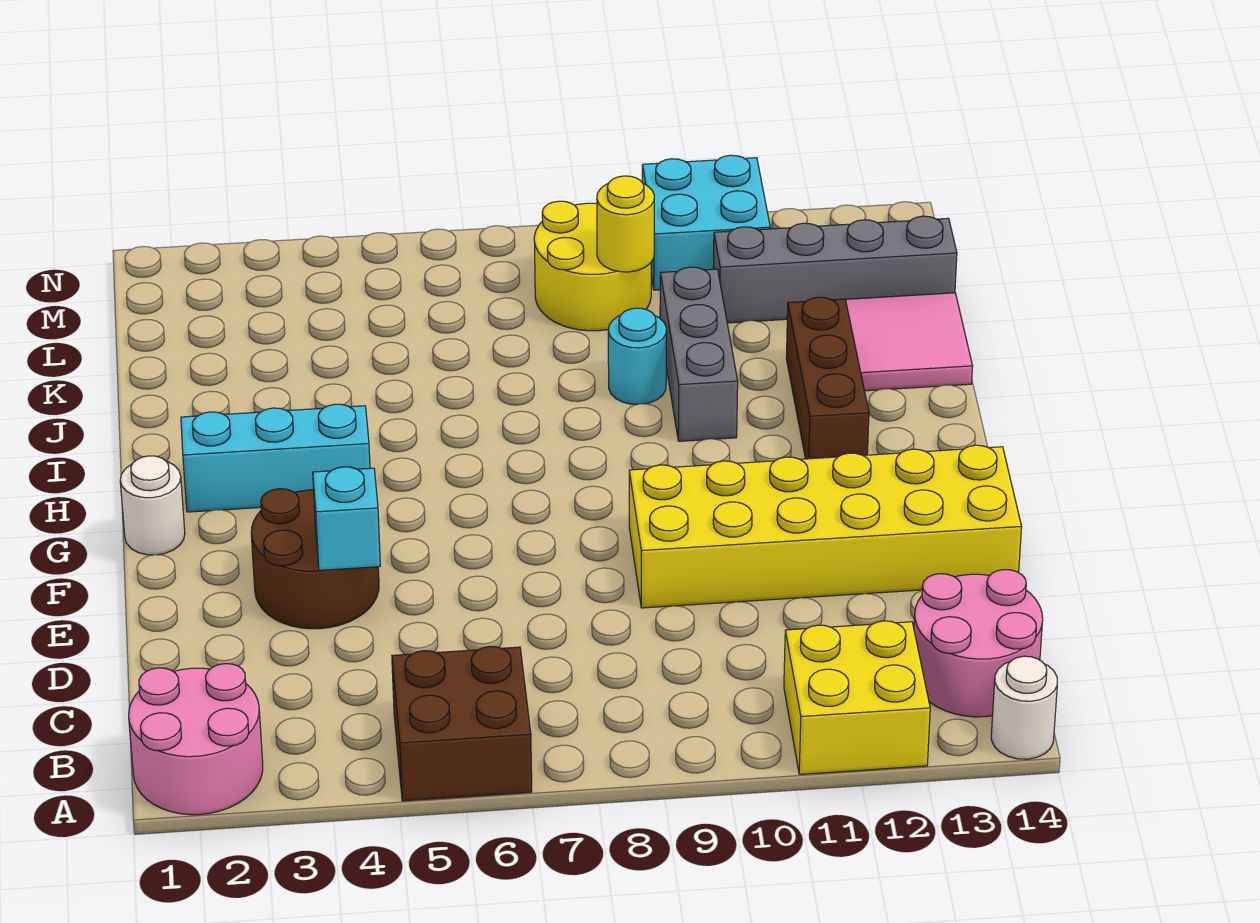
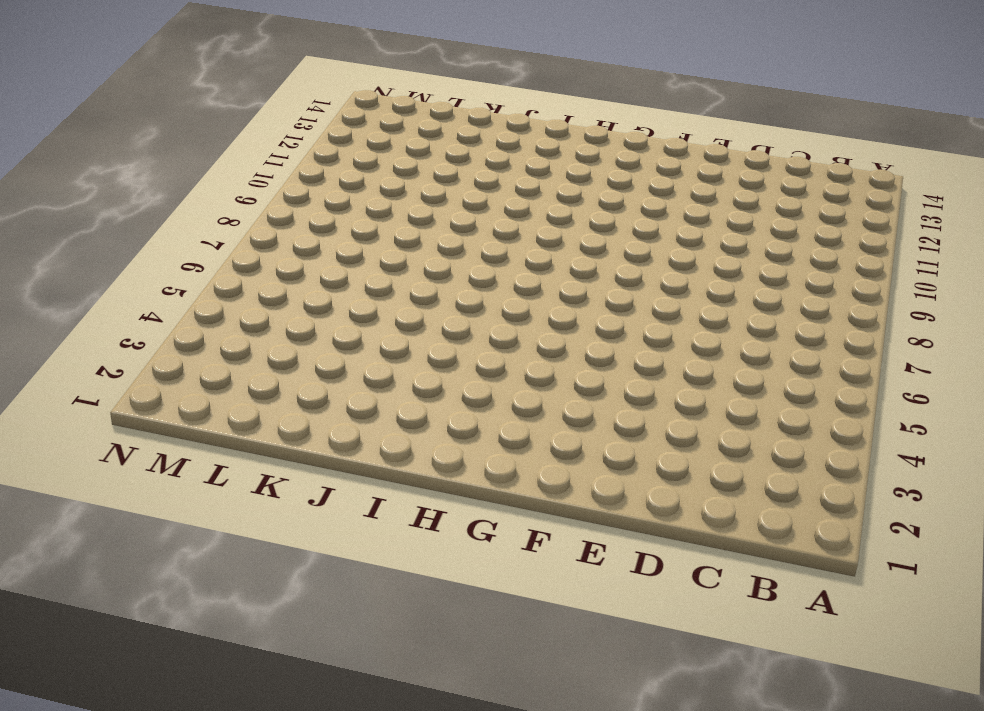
none -> pink round brick A1:B2 level 1
none -> brown brick A5:B6 level 1
none -> yellow brick A11:B12 level 1

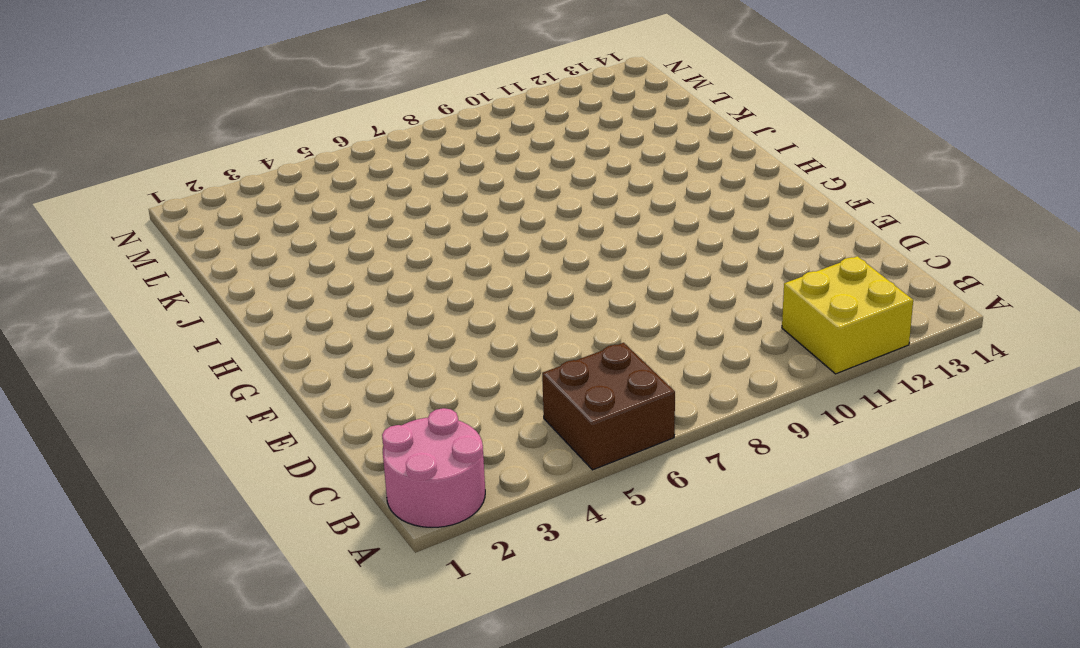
none -> white round brick A14 level 1
none -> pink round brick B13:C14 level 1
none -> brown round brick E3:F4 level 1

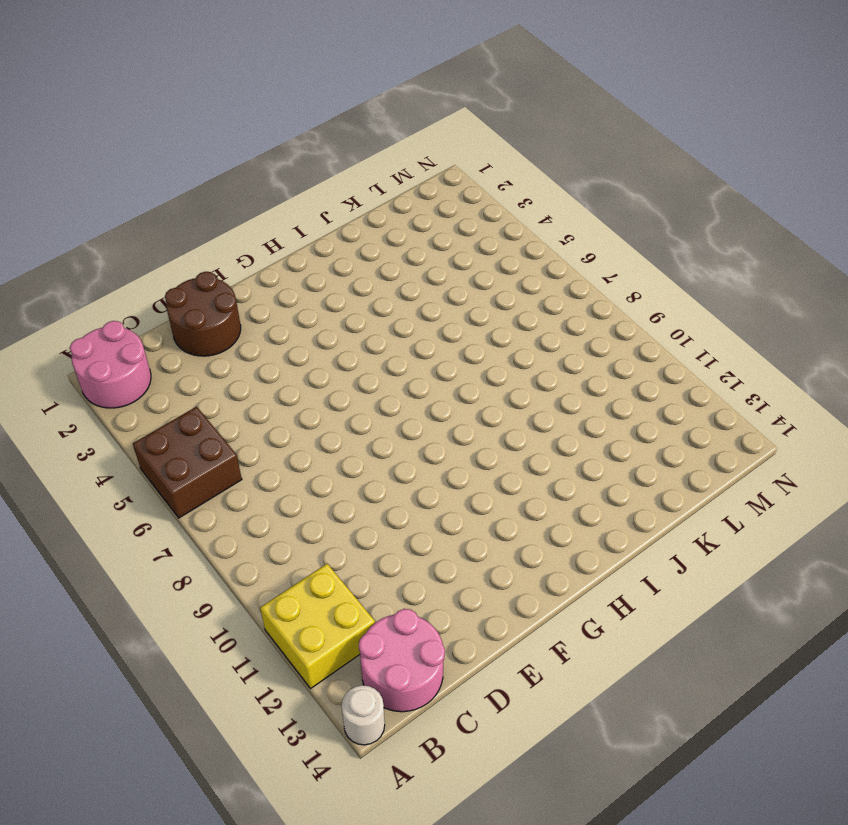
brown round brick D1:E2 level 1 -> brown round brick E3:F4 level 1
none -> yellow brick E9:F14 level 1
none -> white round brick G1 level 1
none -> cyan brick H2:H4 level 1

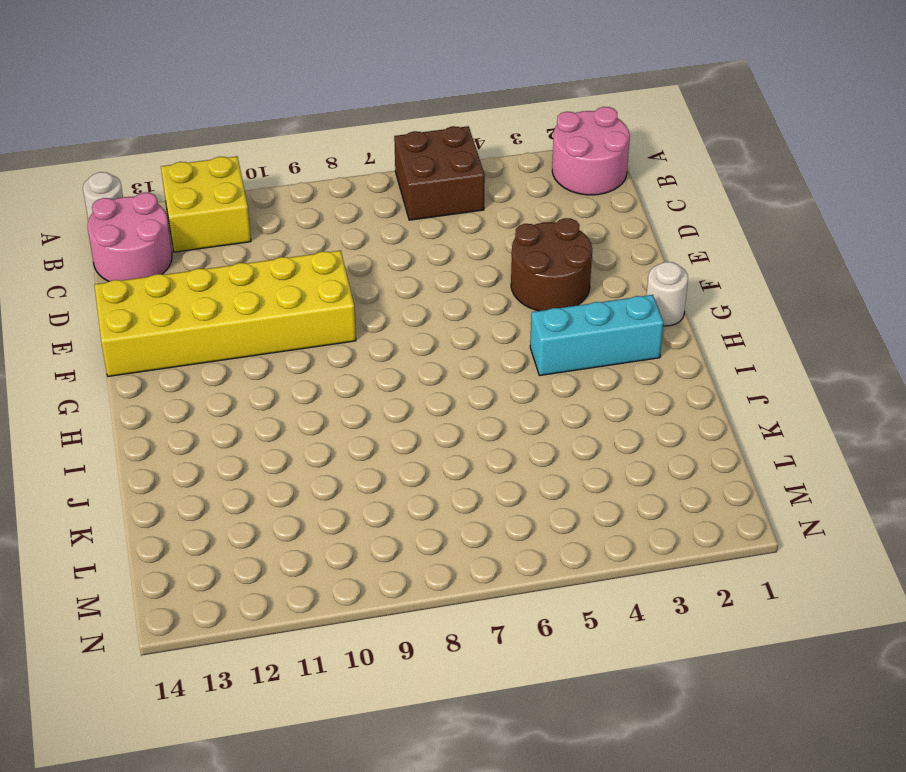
none -> brown brick H12:J12 level 1
none -> grey brick I10:K10 level 1
none -> cyan round brick J9 level 1

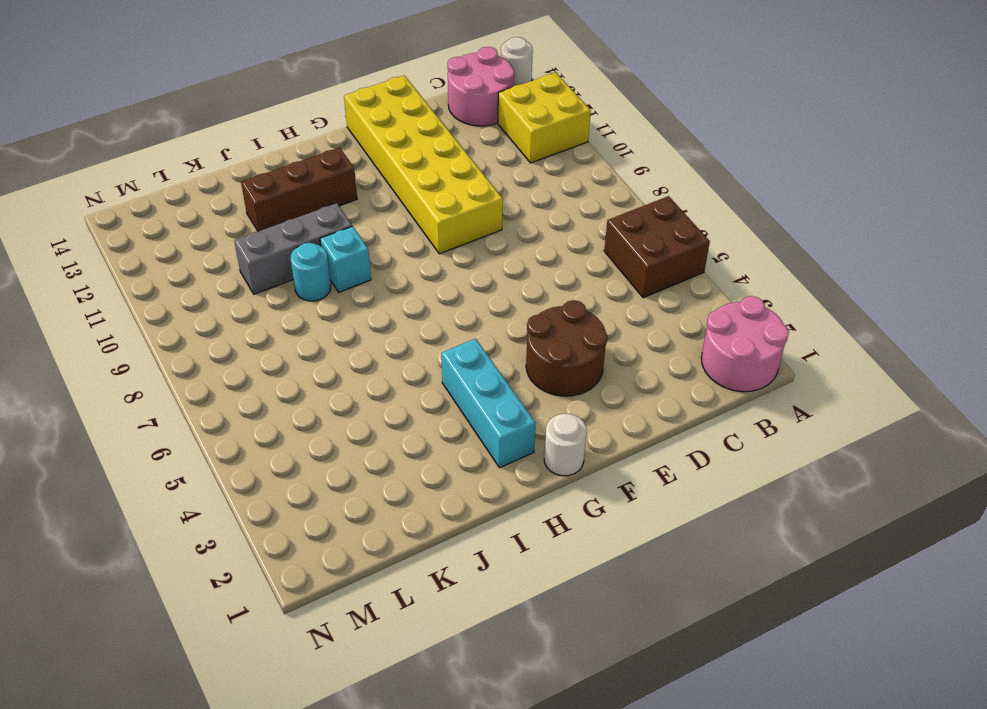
cyan brick I9 level 1 -> cyan brick E4 level 2
none -> pink tile J13:K14 level 1
none -> yellow round brick L8:M9 level 1
none -> grey brick L11:L14 level 1

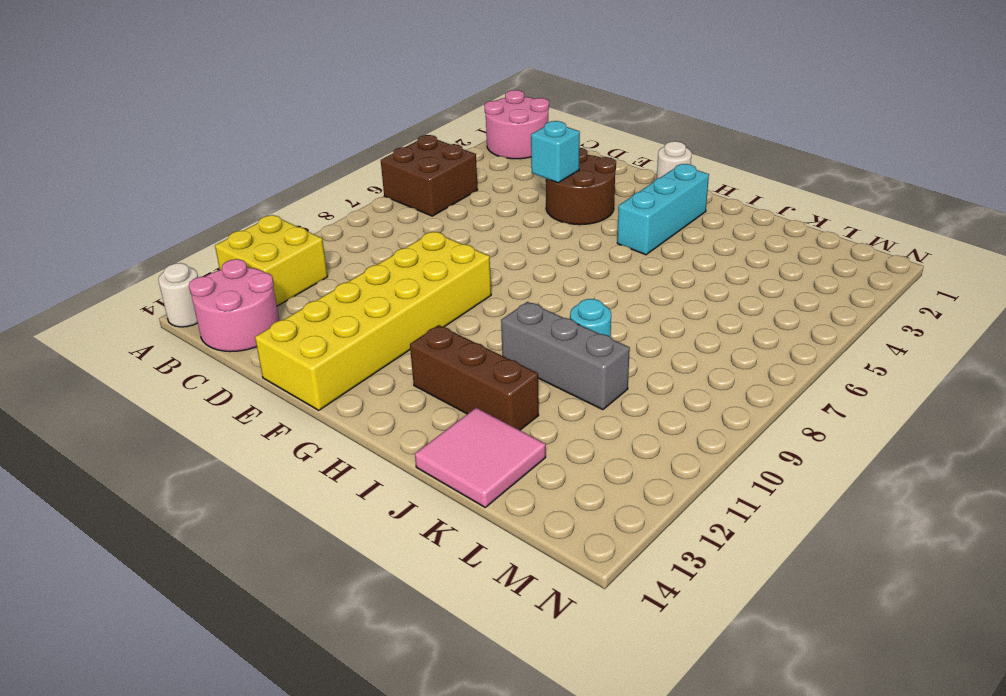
none -> yellow round brick L8:M9 level 1
none -> grey brick L11:L14 level 1
none -> cyan brick M10:N11 level 1

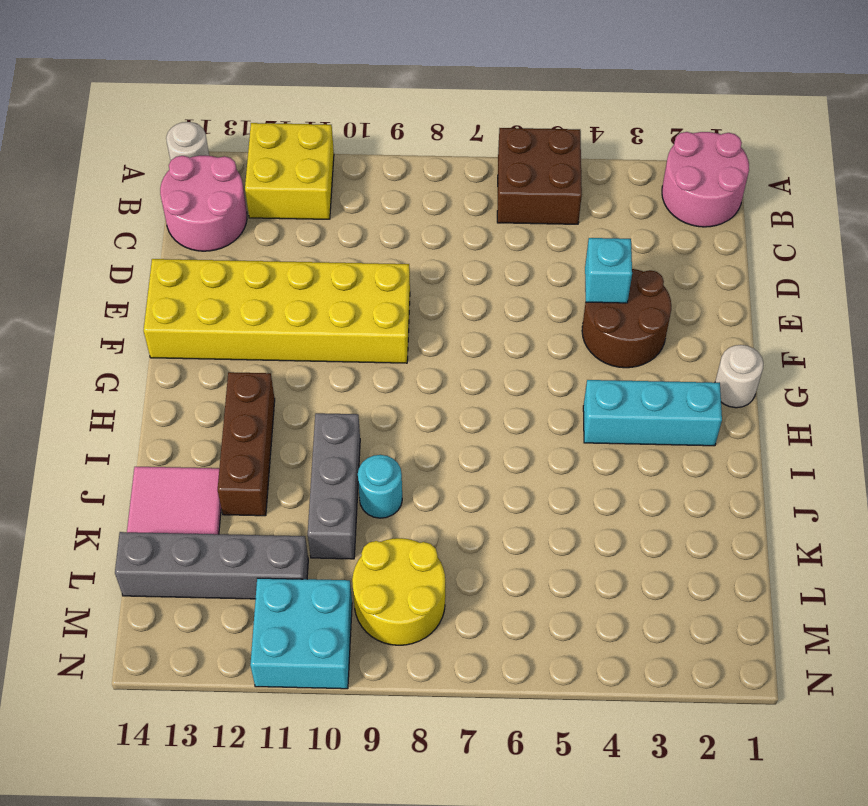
none -> yellow round brick L9 level 2

